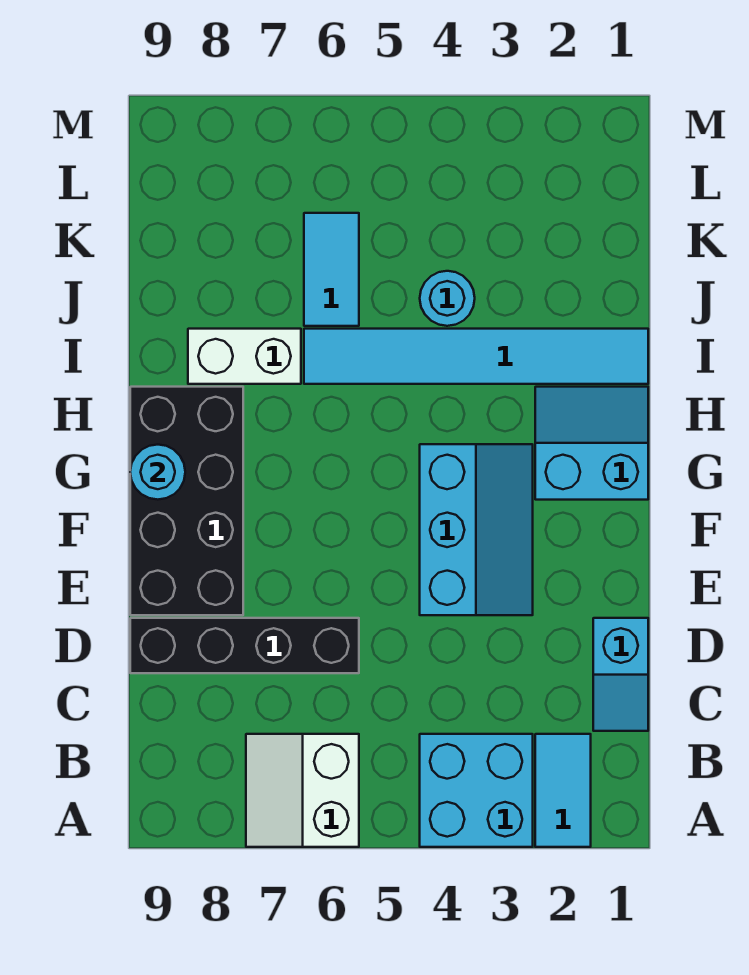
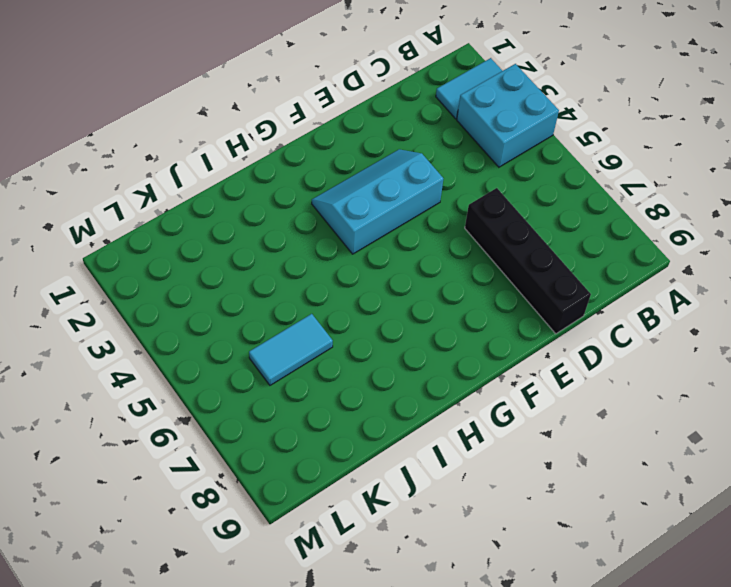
none -> white slope A6:B7 level 1 top 6
none -> cyan slope C1:D1 level 1 top D
none -> black brick E8:H9 level 1

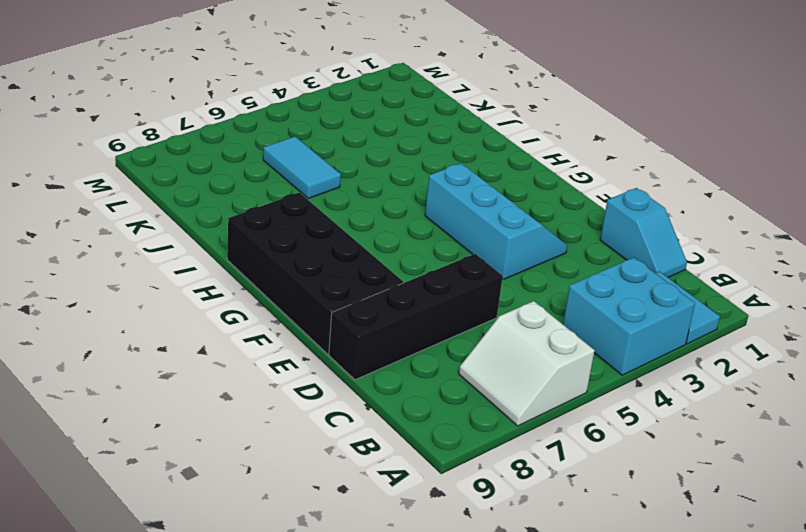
none -> cyan slope G1:H2 level 1 top G
none -> cyan tile I1:I6 level 1
none -> white brick I7:I8 level 1

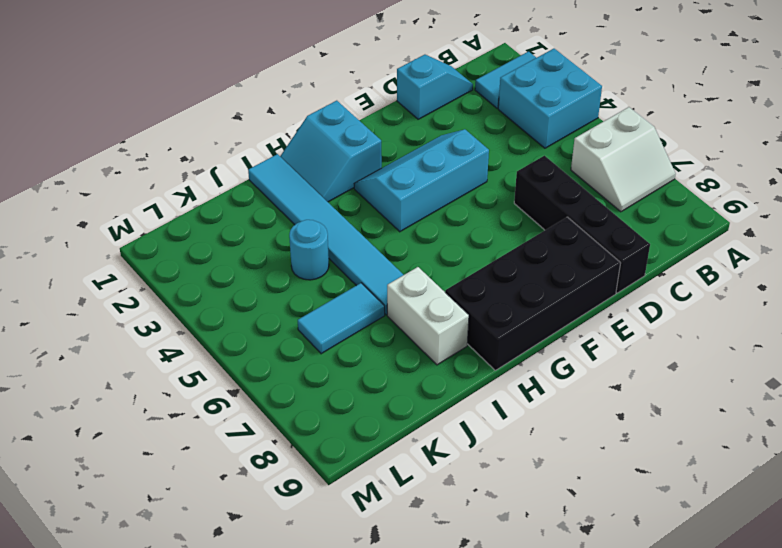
none -> cyan round brick G9 level 2

